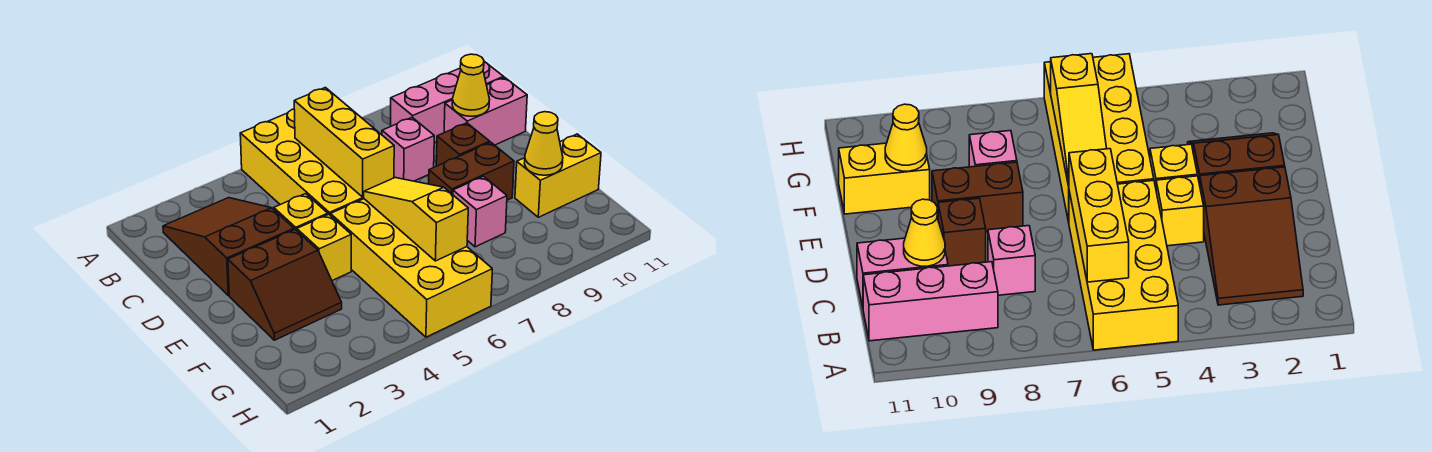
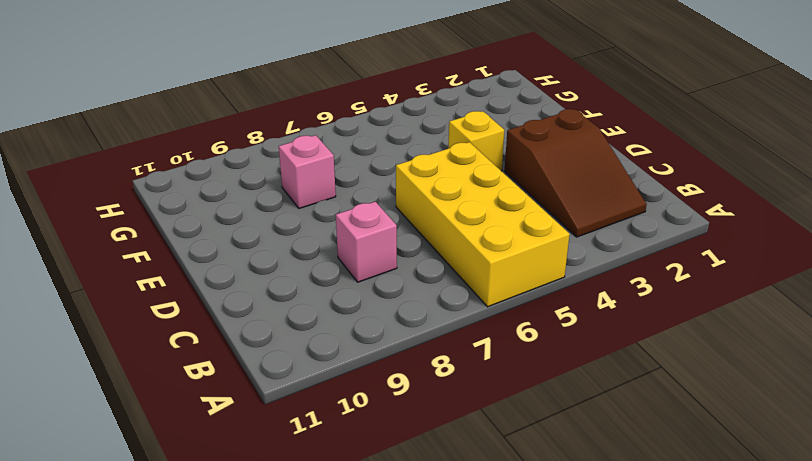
none -> pink brick B9:B11 level 1
none -> pink brick C10:C11 level 1
none -> yellow brick D4 level 1

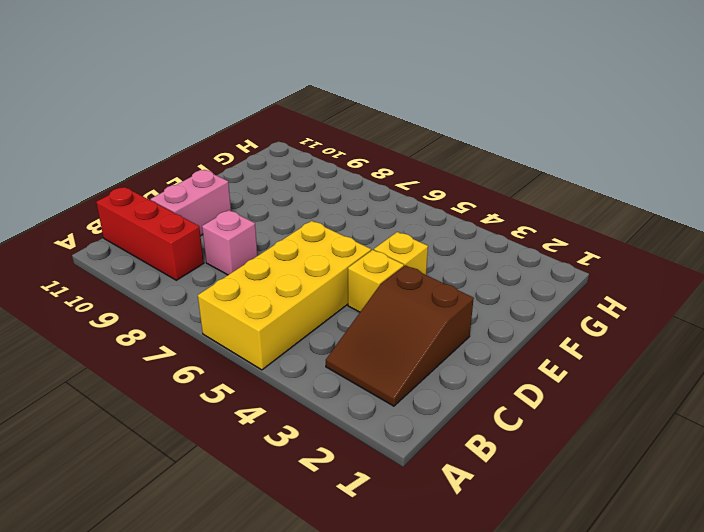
red brick B9:B11 level 1 -> pink brick B9:B11 level 1
pink brick C10:D10 level 1 -> pink brick C10:C11 level 1
none -> brown brick D9 level 1
none -> brown slope E2:F3 level 1 top E
none -> yellow brick E5:H6 level 1

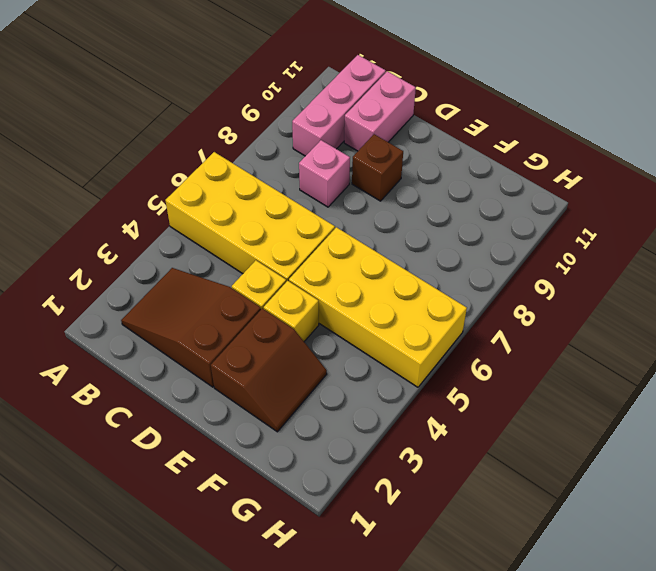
none -> brown brick E8:E9 level 1
none -> pink brick F8 level 1
none -> yellow brick F10:F11 level 1

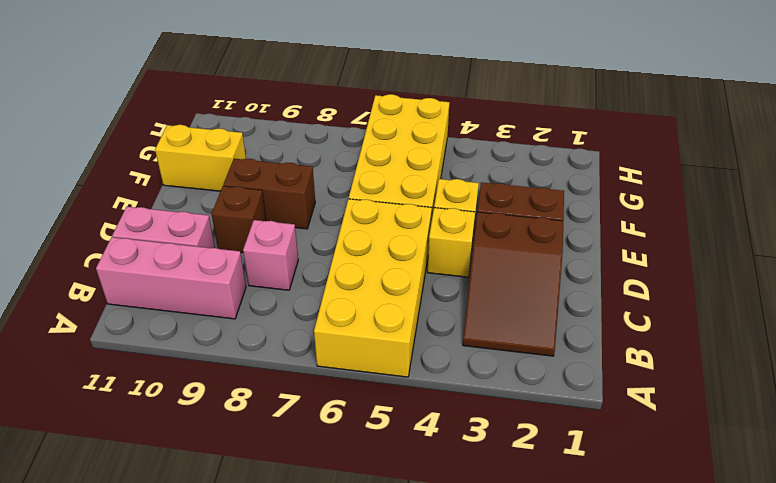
none -> pink brick F8 level 1
none -> yellow brick B6:D6 level 2
none -> yellow cone C10 level 2

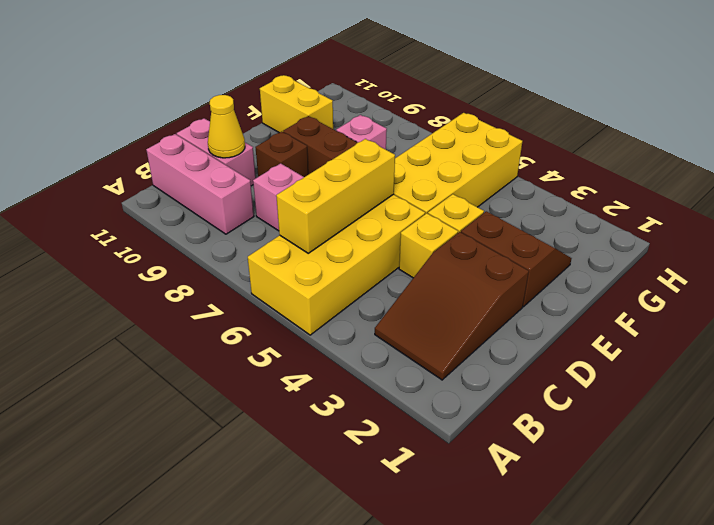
none -> yellow slope E6:G6 level 2 top G
none -> yellow cone F10 level 2

